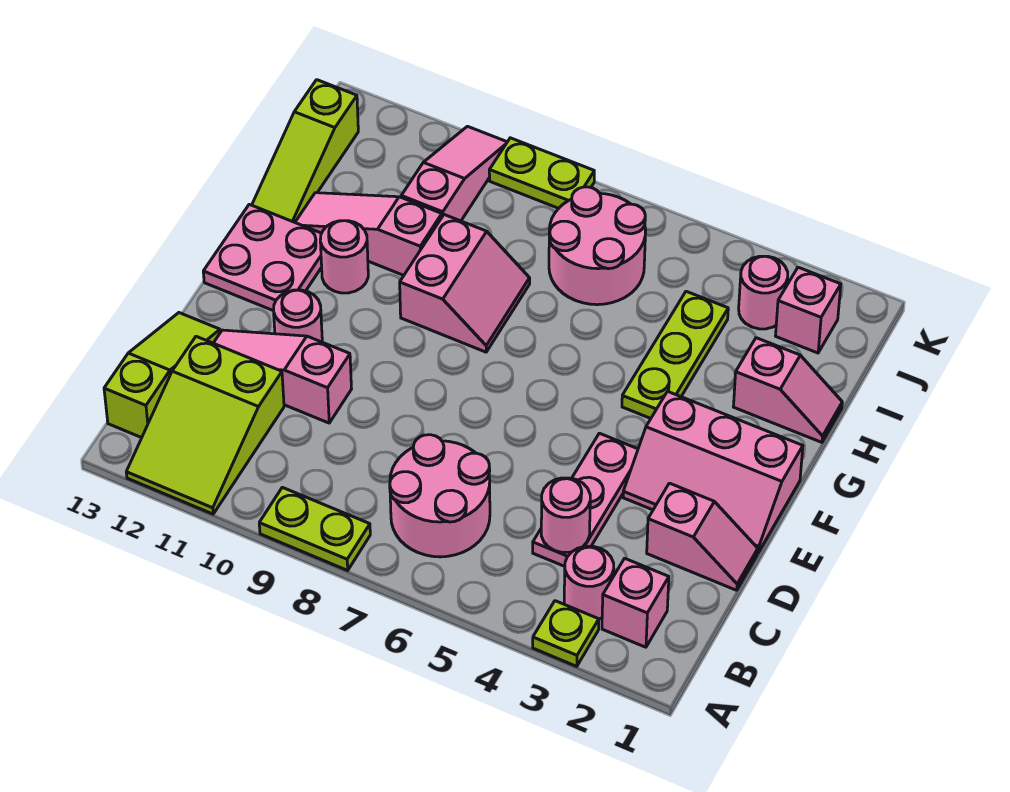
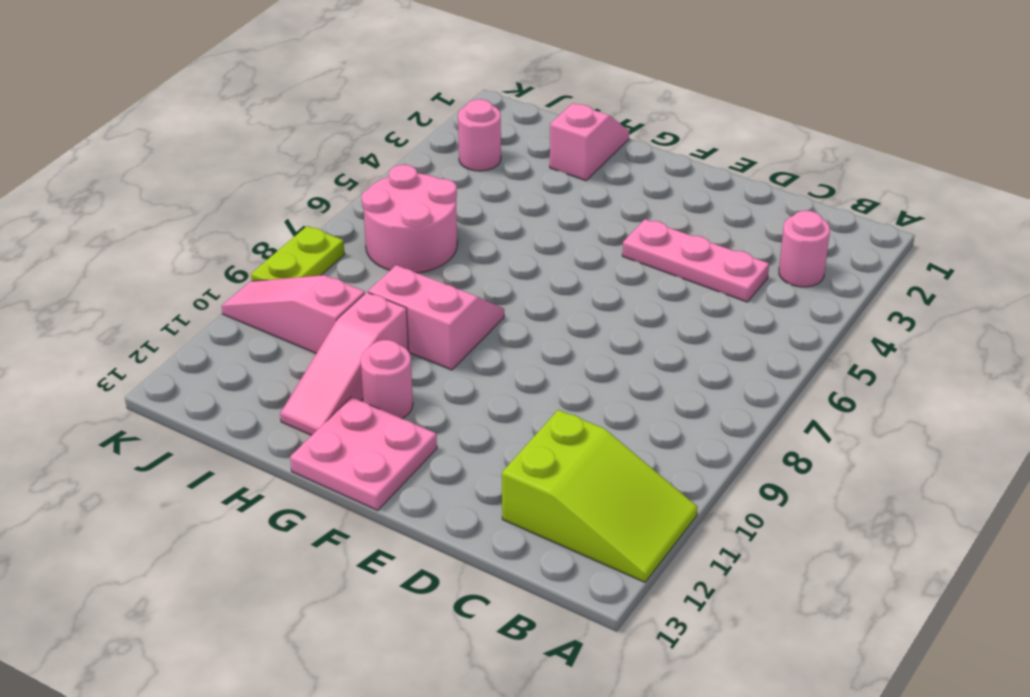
none -> lime plate A3 level 1
none -> lime plate A8:A9 level 1
none -> pink brick B2 level 1

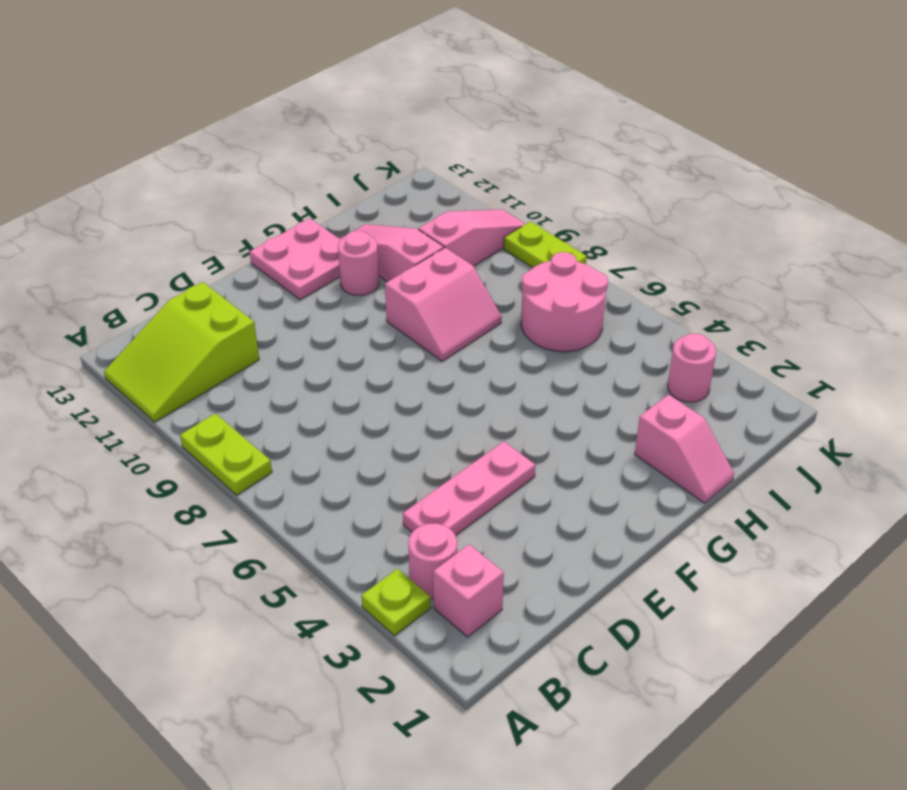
none -> pink round brick B6:C7 level 1
none -> lime slope B13:D13 level 1 top B
none -> pink slope D1:D2 level 1 top 2

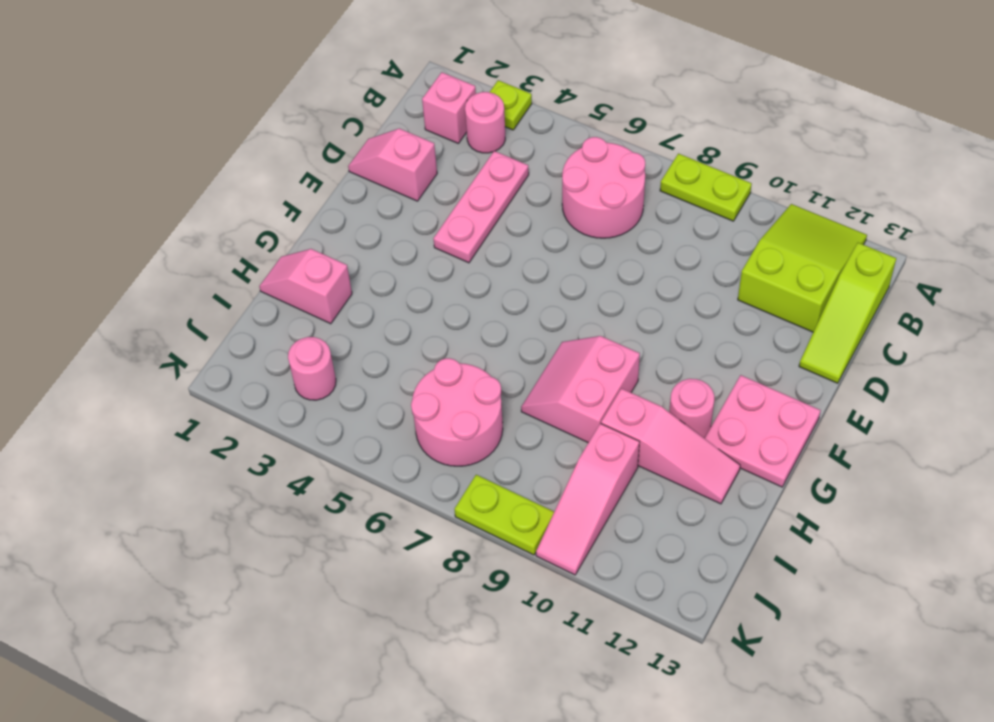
none -> pink slope D10:D12 level 1 top 10
none -> pink slope E1:F3 level 1 top F
none -> pink round brick E11 level 1

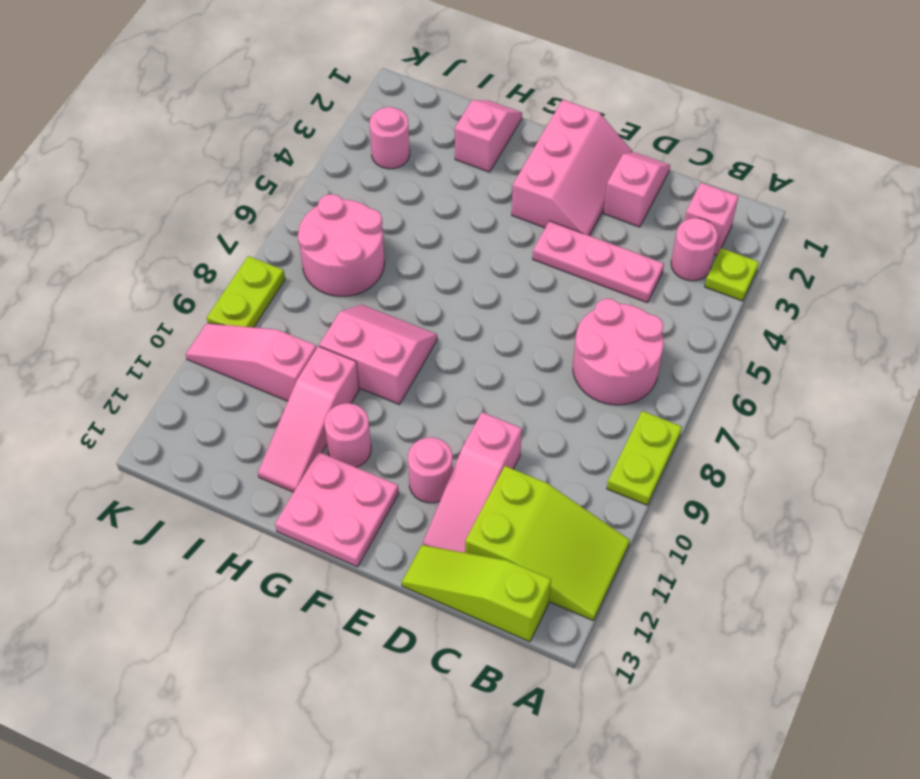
none -> lime plate G4:I4 level 1
none -> lime slope H13:J13 level 1 top J
none -> pink brick J2 level 1

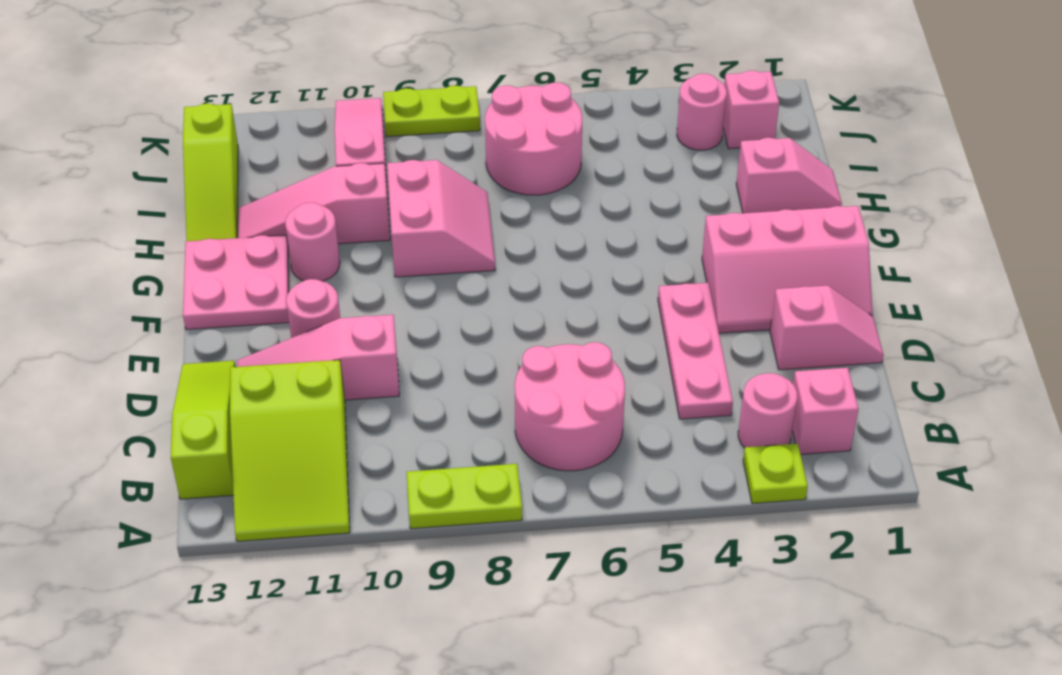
none -> lime plate G4:I4 level 1
none -> pink round brick C4 level 2

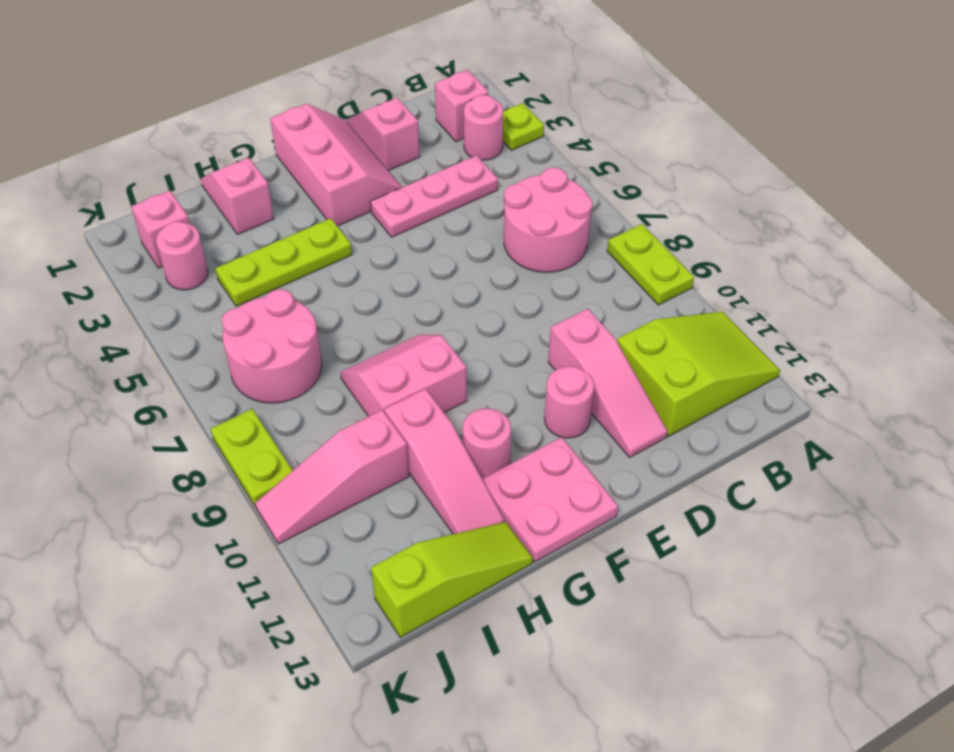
none -> lime slope B13:D13 level 1 top B
none -> pink round brick C4 level 2

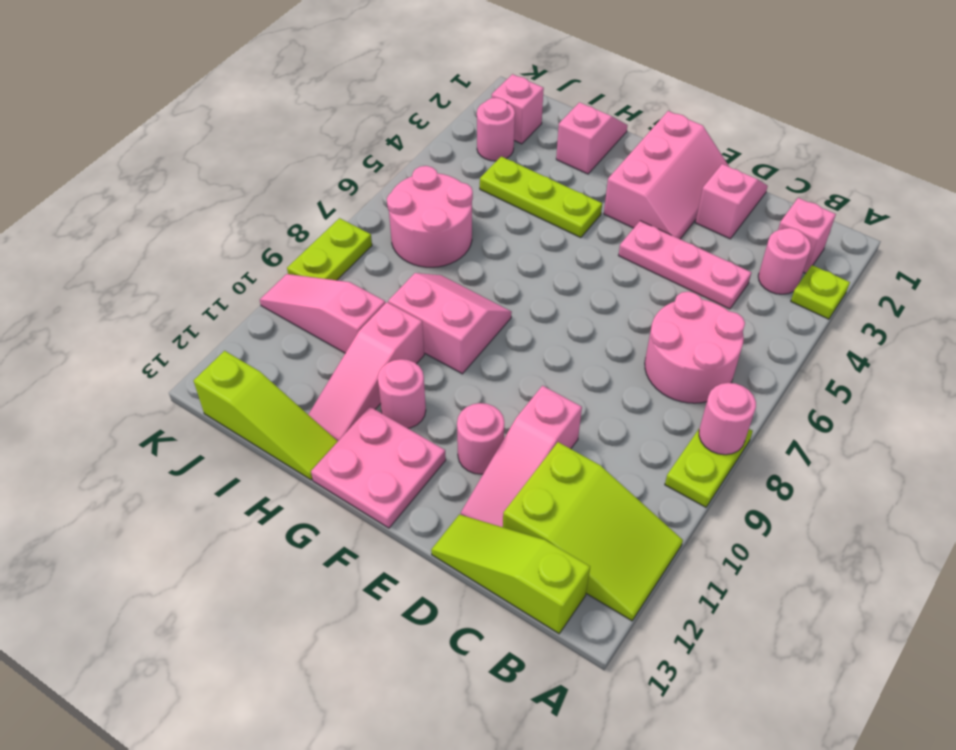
pink round brick A8 level 2 -> pink round brick C4 level 2

